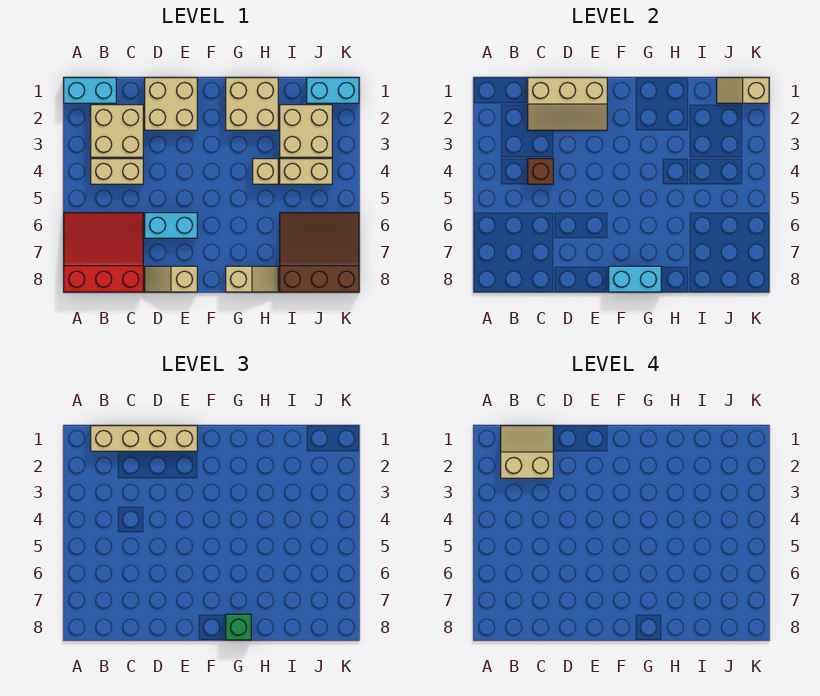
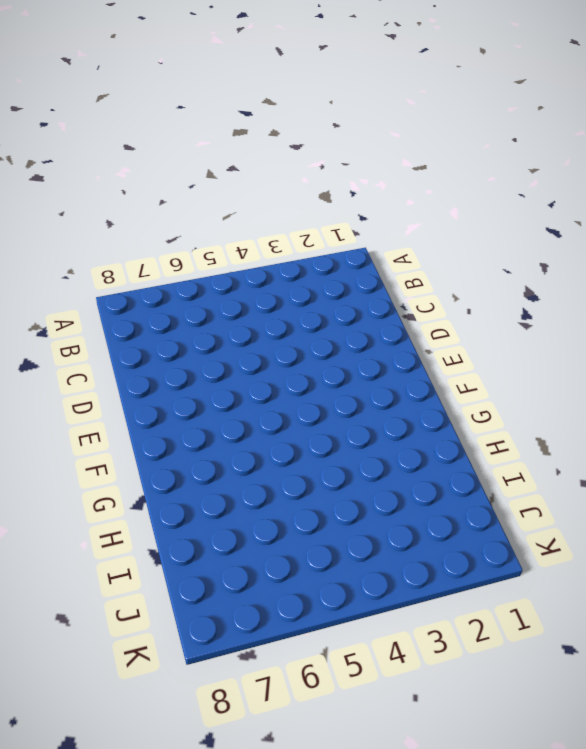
none -> cyan brick A1:B1 level 1
none -> red slope A6:C8 level 1 top 8
none -> tan brick B2:C3 level 1

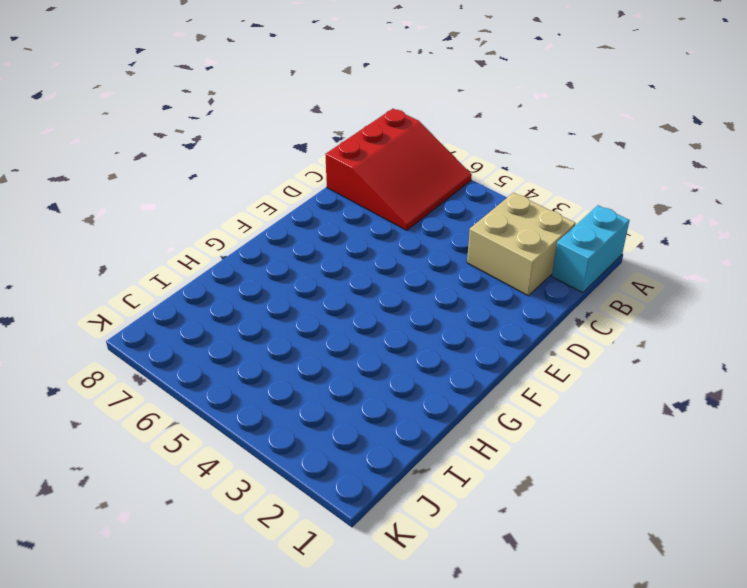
none -> tan brick B4:C4 level 1
none -> tan brick D1:E2 level 1
none -> cyan brick D6:E6 level 1

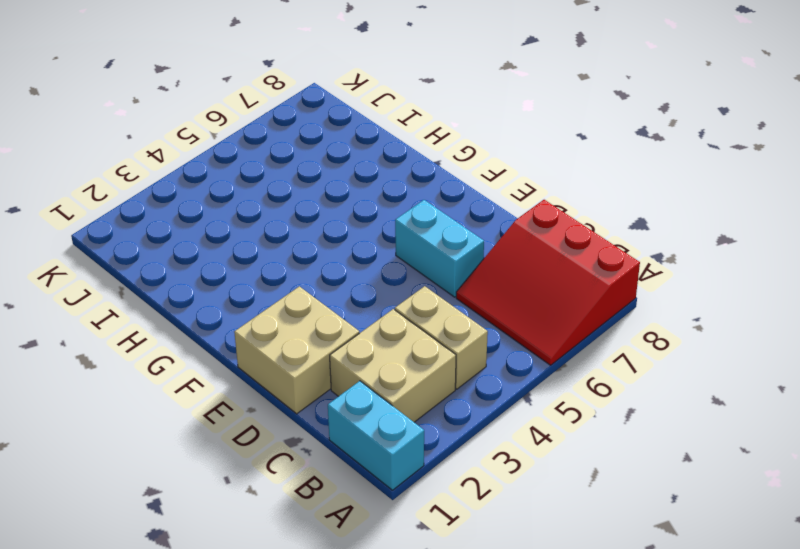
none -> tan slope D8:E8 level 1 top E
none -> tan brick G1:H2 level 1
none -> tan slope G8:H8 level 1 top G

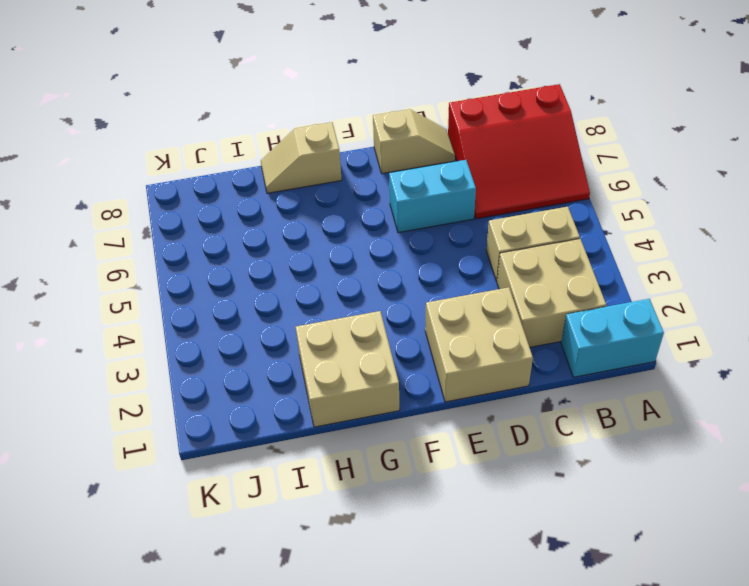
none -> tan brick H4 level 1
none -> tan brick I2:J3 level 1
none -> tan brick I4:J4 level 1

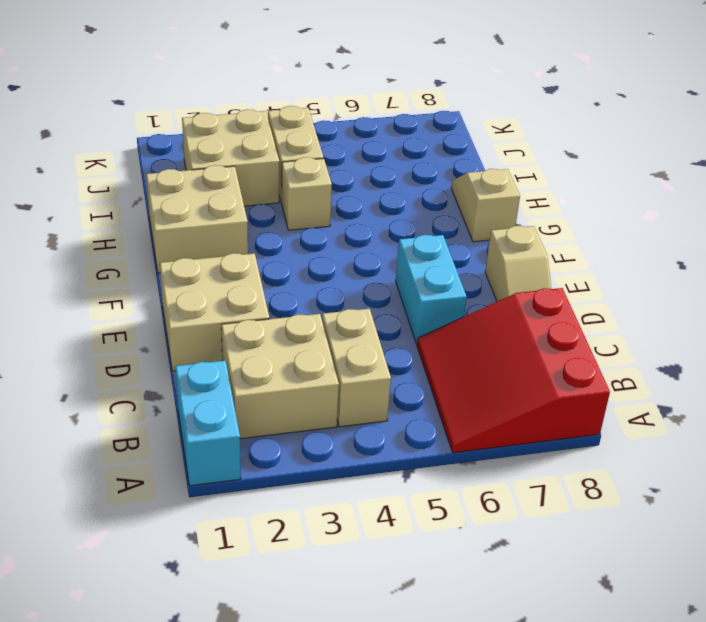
none -> brown slope I6:K8 level 1 top 8
none -> cyan brick J1:K1 level 1
none -> tan slope C1:E2 level 2 top 1

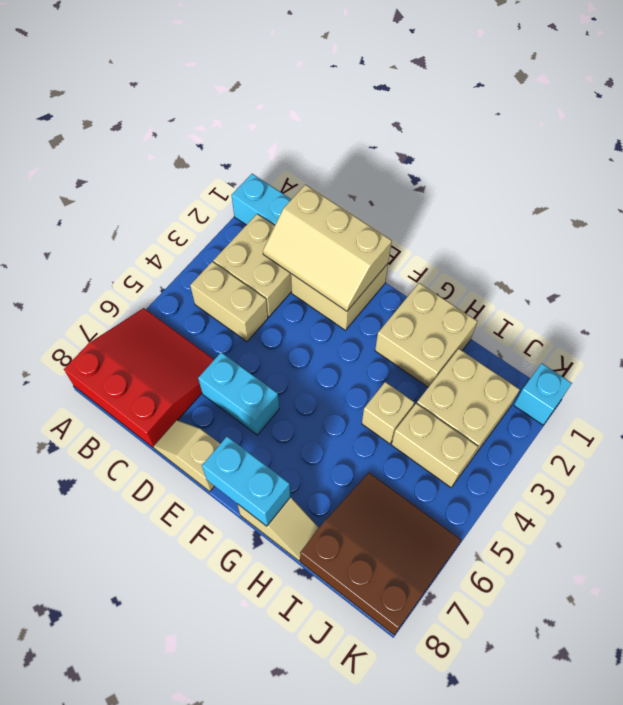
cyan brick K1 level 1 -> cyan brick J1:K1 level 1
none -> brown brick C4 level 2
none -> tan slope J1:K1 level 2 top K
none -> tan brick B1:E1 level 3

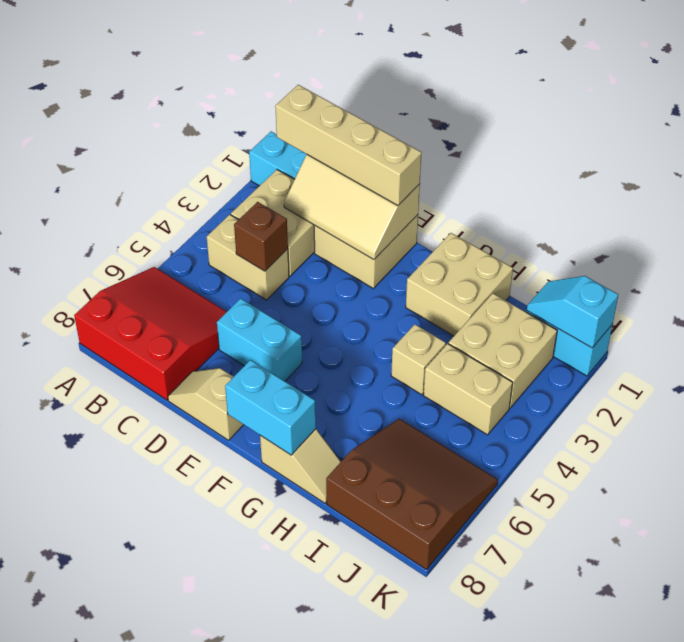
cyan slope J1:K1 level 2 top K -> tan slope J1:K1 level 2 top K
none -> green brick G8 level 3
none -> tan slope B1:C2 level 4 top 2

